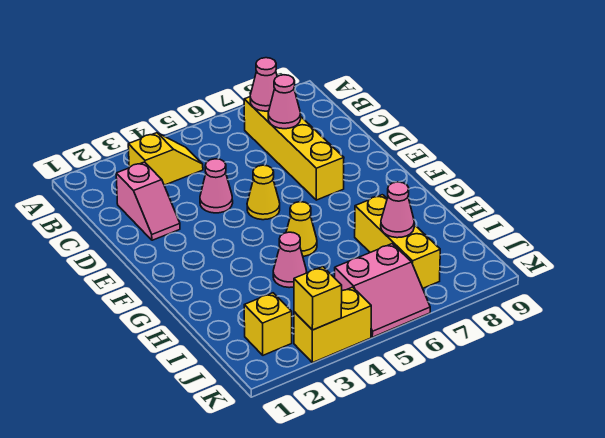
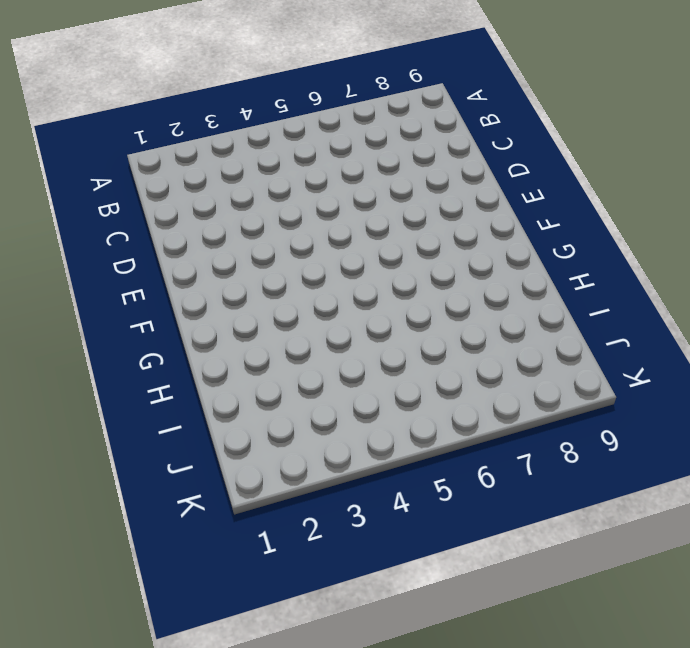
none -> yellow slope B3:B4 level 1 top 3
none -> yellow brick B7:E7 level 1
none -> pink slope C2:D2 level 1 top C

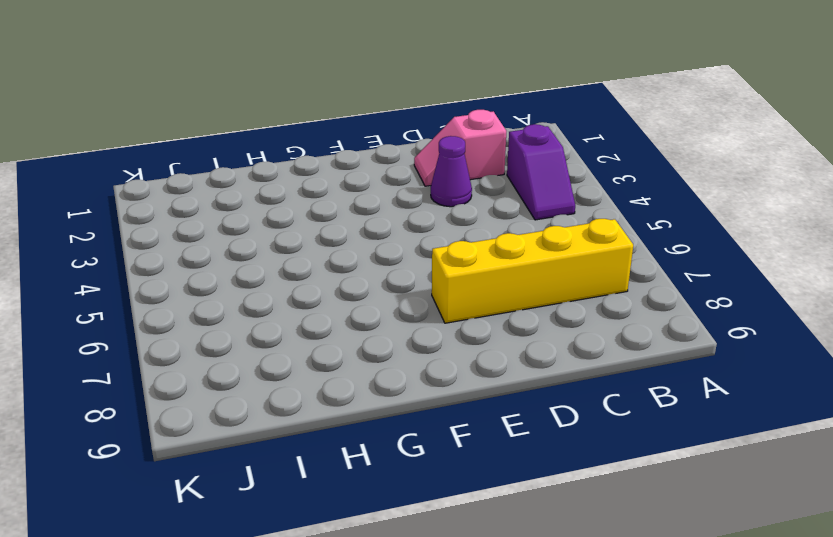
purple slope B3:B4 level 1 top 3 -> yellow slope B3:B4 level 1 top 3
purple cone D3 level 1 -> none
none -> pink cone D4 level 1
none -> yellow cone E5 level 1
none -> yellow cone G5 level 1

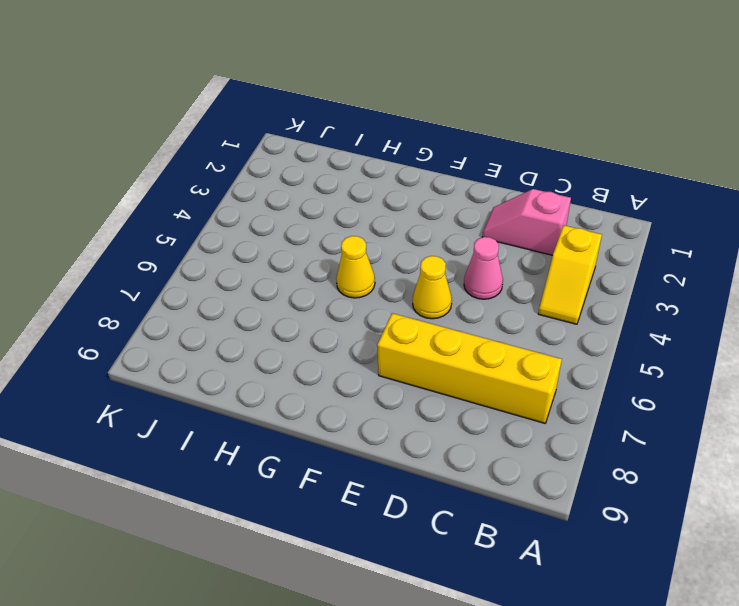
none -> pink cone H4 level 1
none -> yellow brick H7:J7 level 1
none -> yellow brick J2 level 1

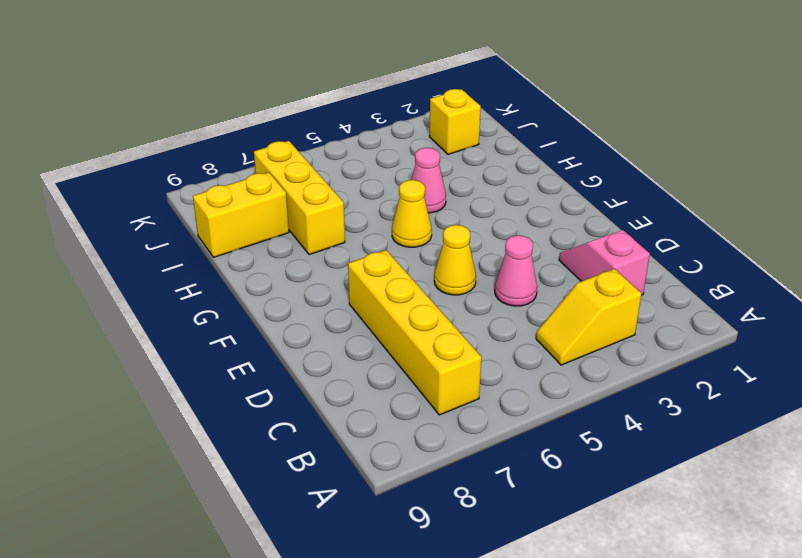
yellow brick I8:I9 level 1 -> yellow brick K3:K4 level 1
none -> pink slope J5:K6 level 1 top J
none -> pink cone B7 level 2
none -> pink cone C7 level 2

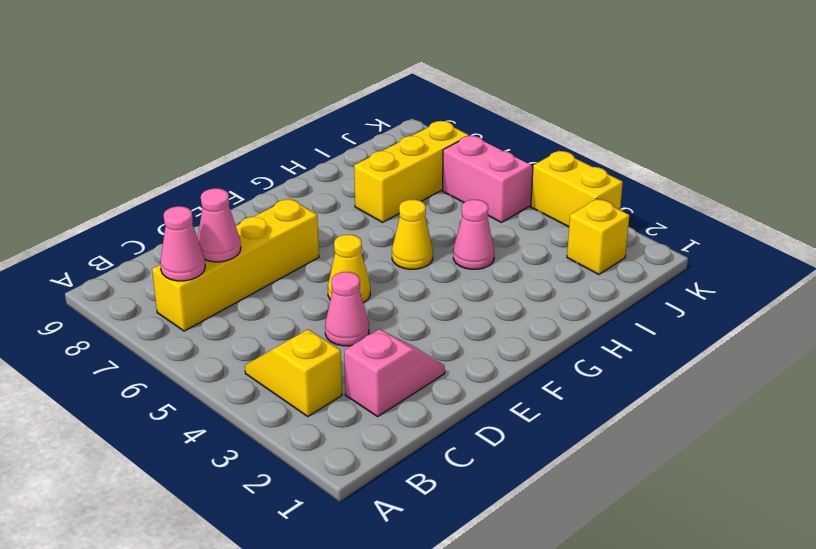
none -> pink cone I7 level 2
none -> yellow brick K3 level 2

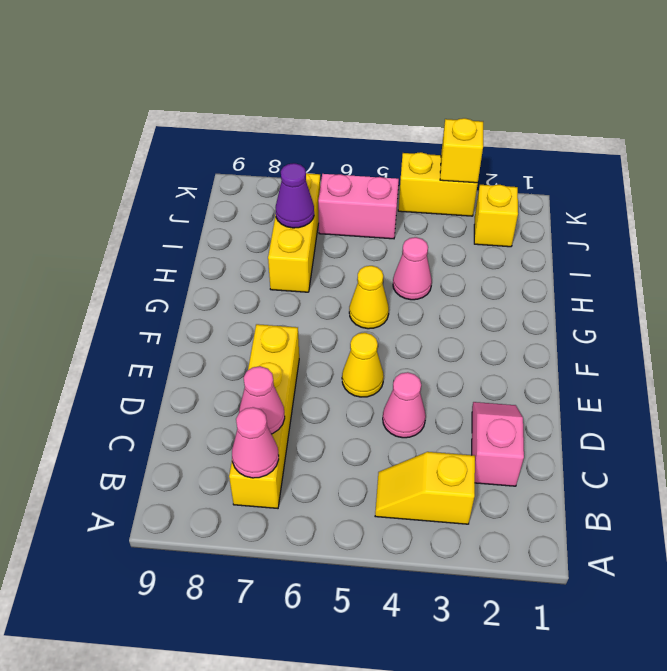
purple cone I7 level 2 -> pink cone I7 level 2

